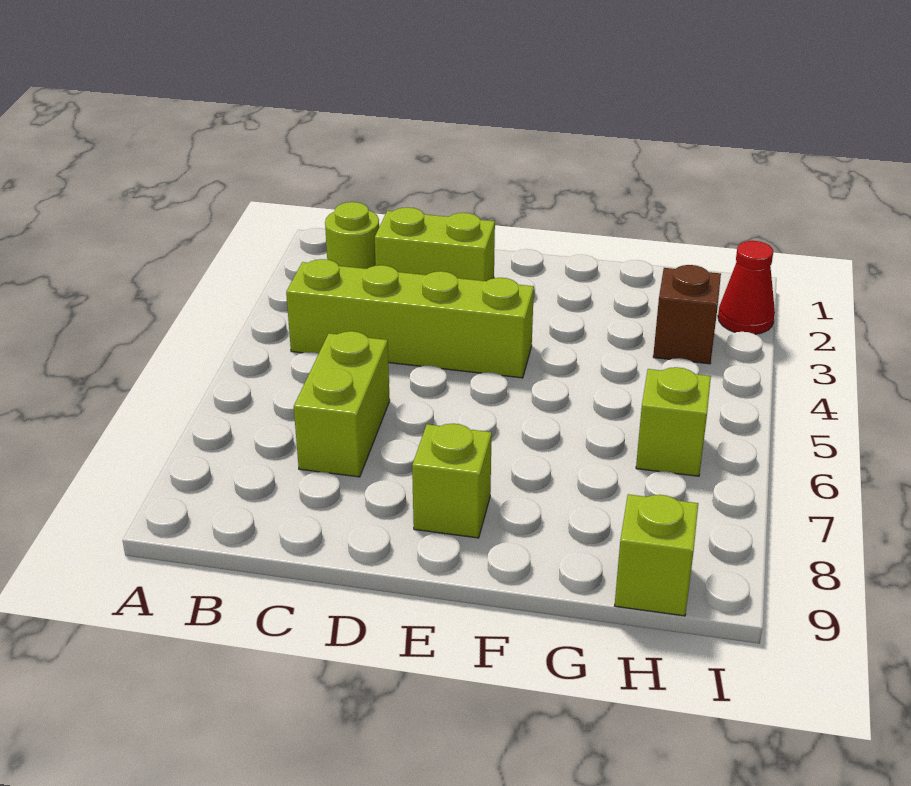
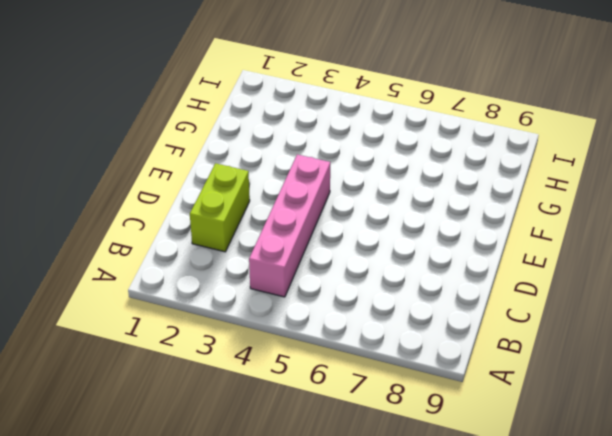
pink brick B4:E4 level 1 -> lime brick B4:E4 level 1
none -> lime round brick B2 level 1
none -> lime brick C6:C7 level 1

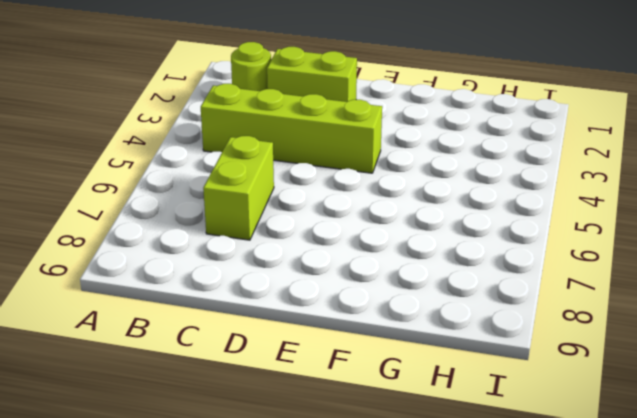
none -> lime brick E8 level 1
none -> brown brick H3 level 1

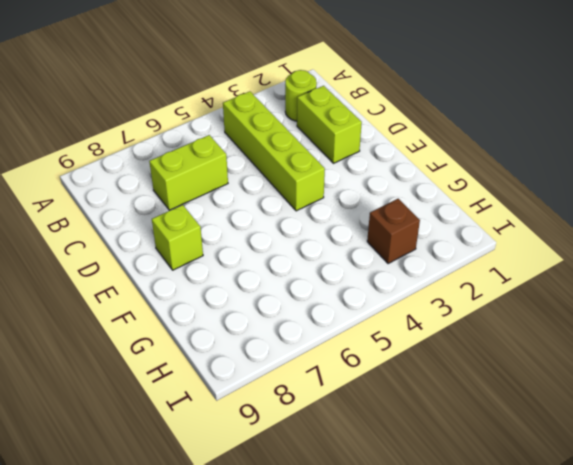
none -> lime brick H6 level 1
none -> lime brick H9 level 1

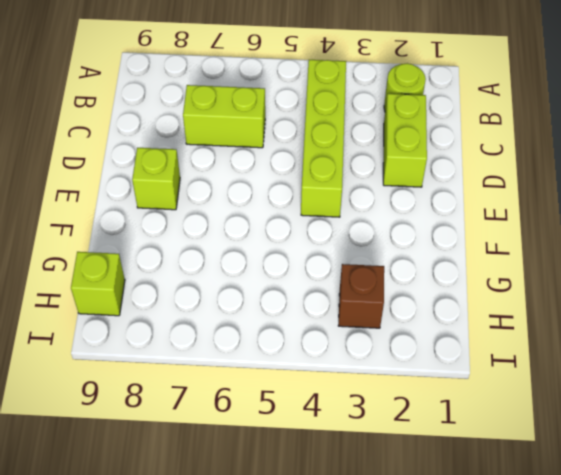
none -> lime brick H6 level 1
none -> red cone I2 level 1

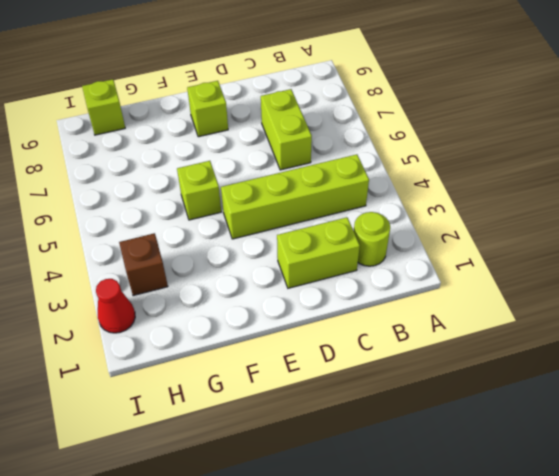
lime brick F5 level 1 -> lime brick H6 level 1

